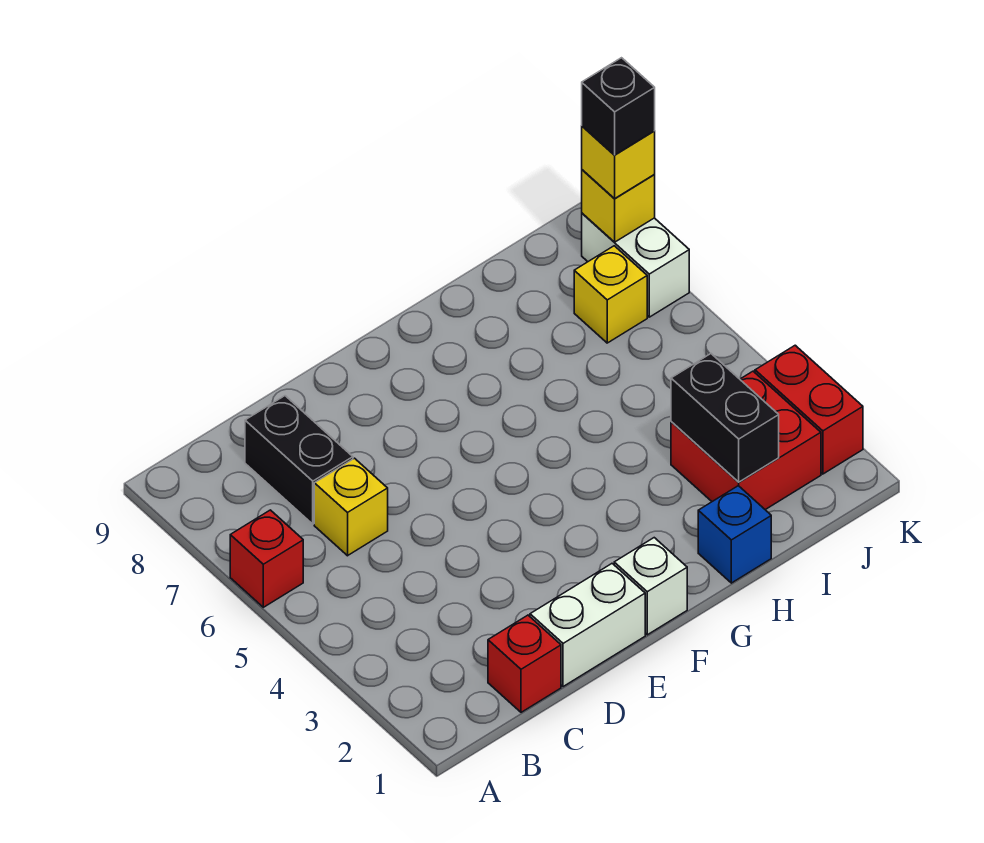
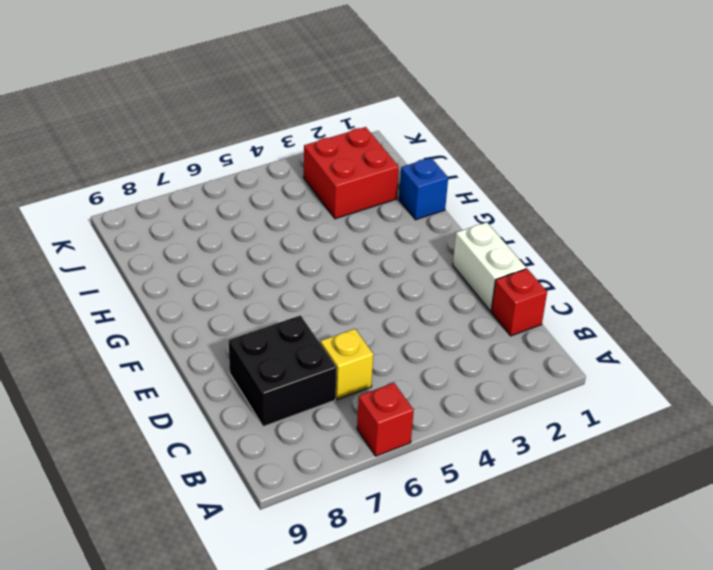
black brick C7:D8 level 1 -> black brick C7:C8 level 1
none -> white brick F1 level 1
none -> yellow brick J7 level 1
none -> red brick K2:K3 level 1

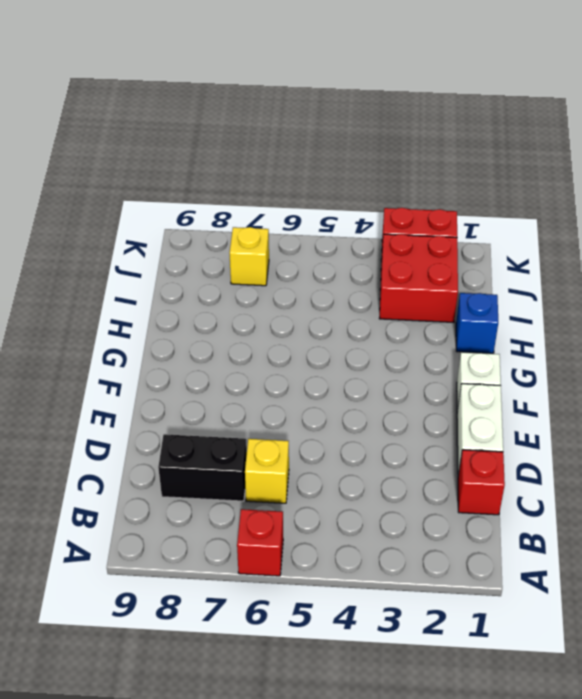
none -> white brick K7:K8 level 1
none -> black brick I2:I3 level 2
none -> yellow brick K8 level 2

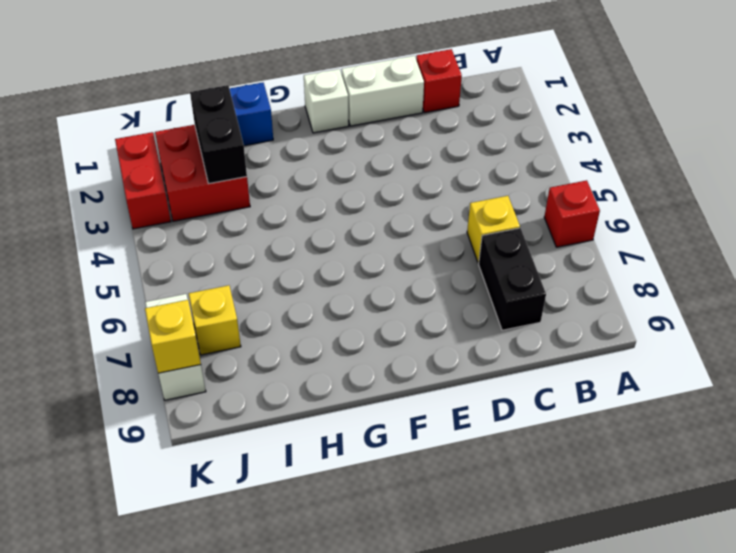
none -> yellow brick K8 level 3
none -> black brick K8 level 4

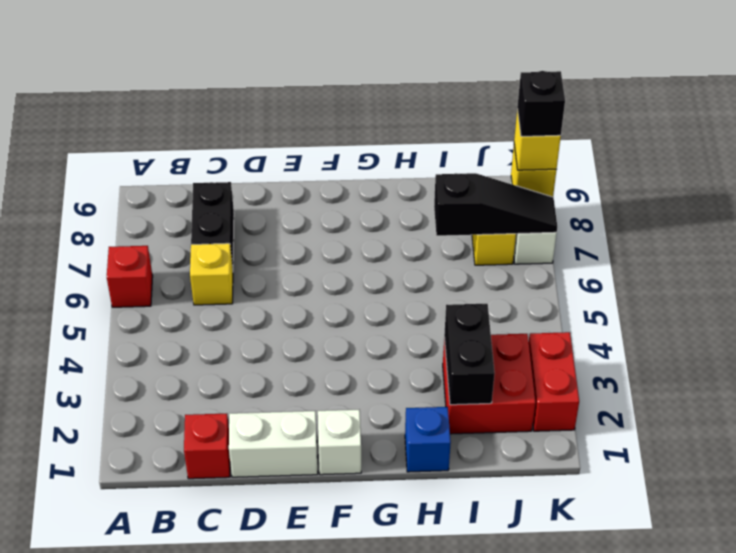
black slope I7:K7 level 2 top I -> none

